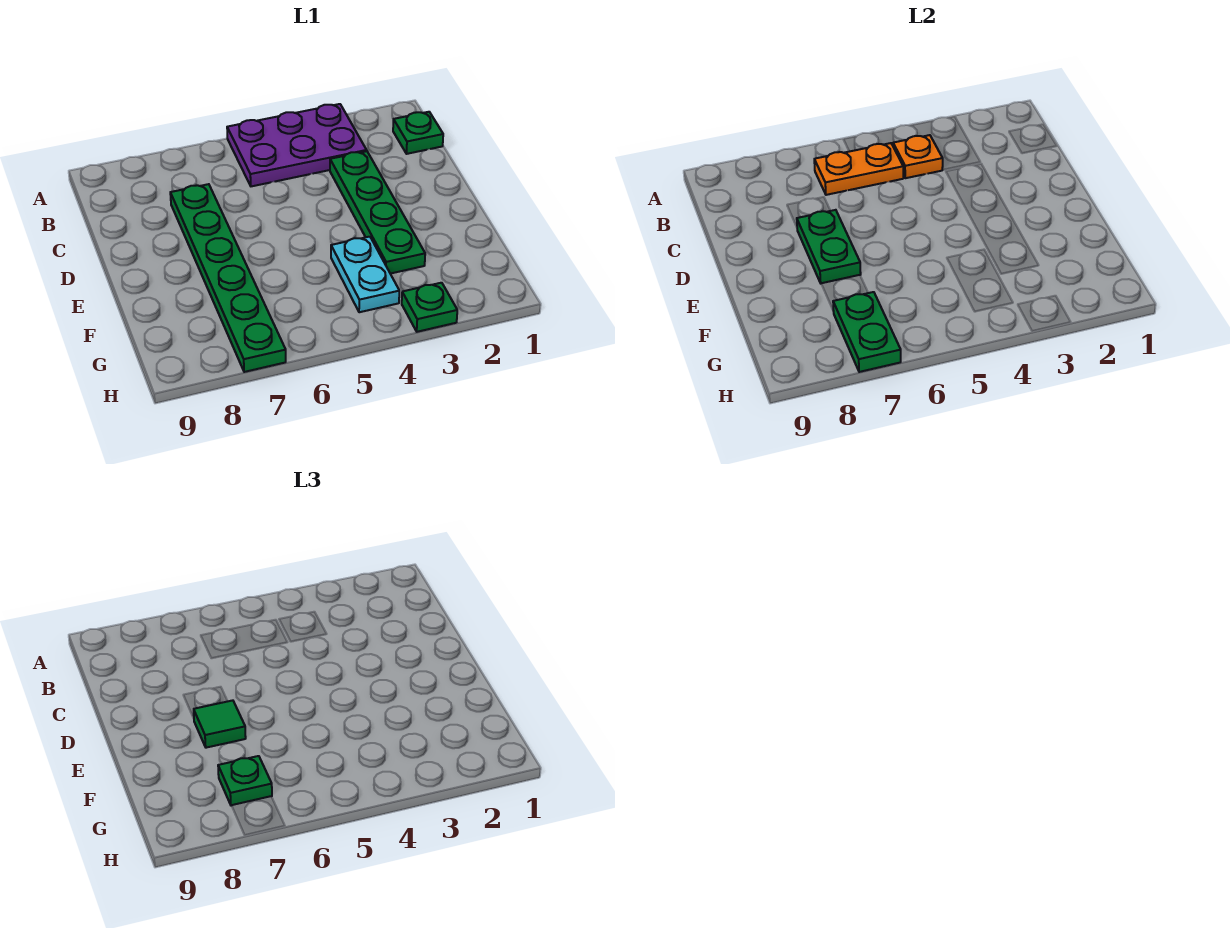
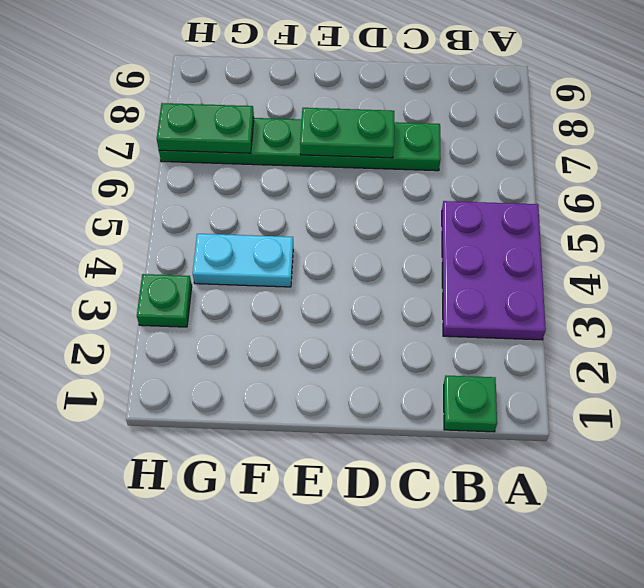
none -> green plate C3:F3 level 1
none -> orange plate B4 level 2
none -> orange plate B5:B6 level 2

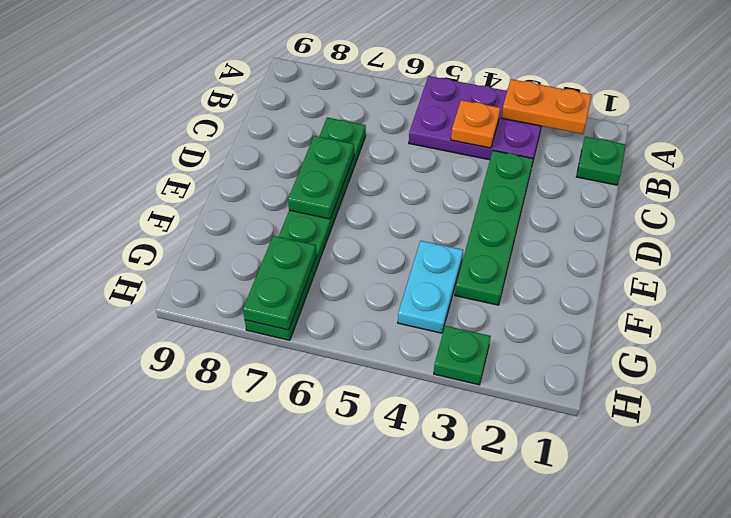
orange plate A2:A3 level 2 -> orange plate B5:B6 level 2
none -> green tile E7 level 3
none -> green plate G7 level 3

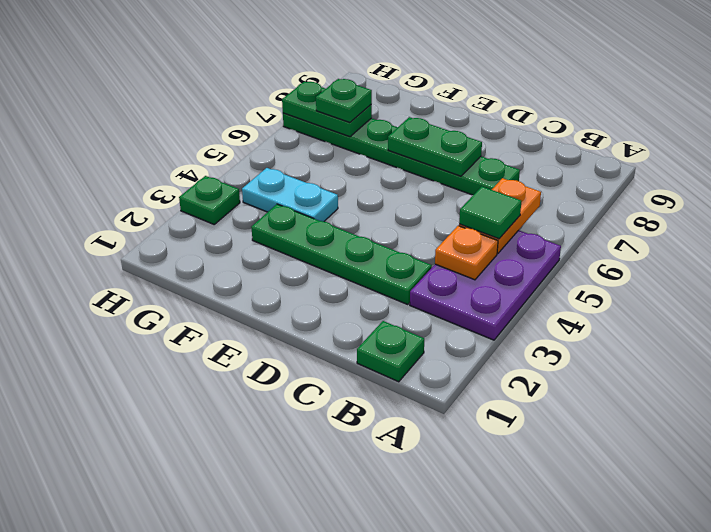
green tile B5 level 3 -> green tile E7 level 3

